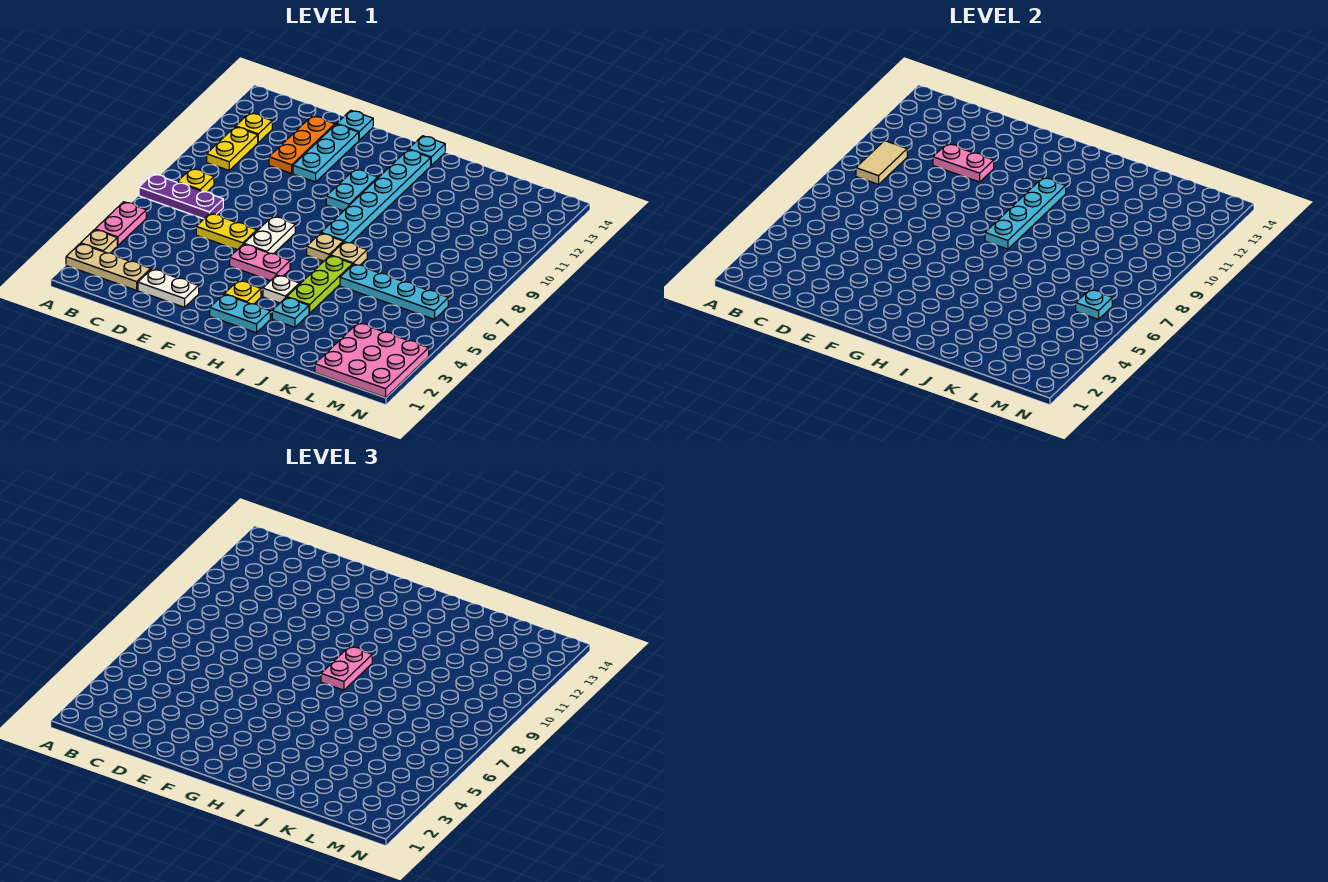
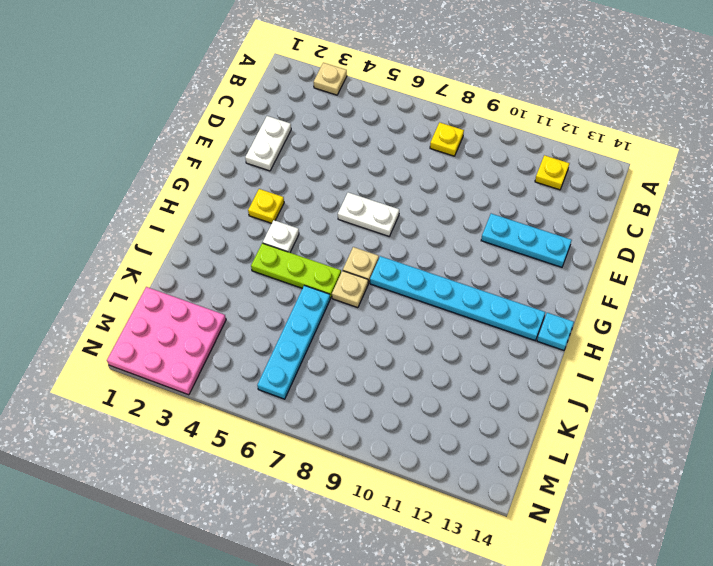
none -> tan plate A2:C2 level 1
none -> pink plate A4:A5 level 1
none -> purple plate A7:C7 level 1
none -> yellow plate B10:B11 level 1

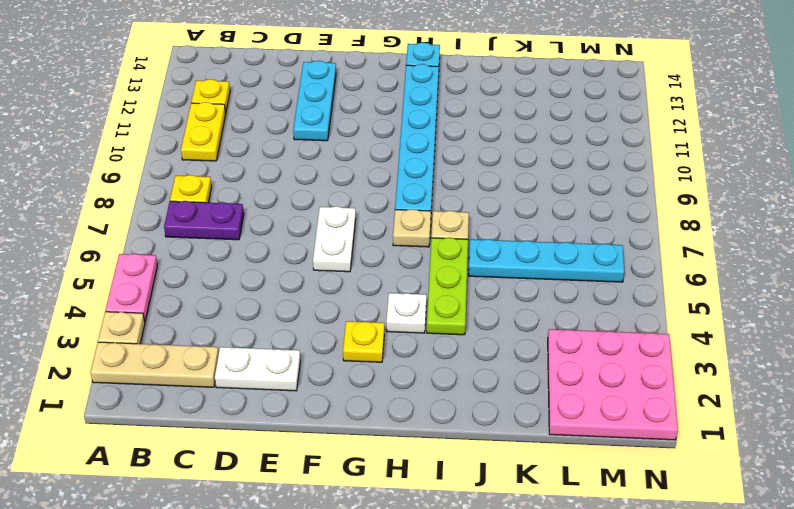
purple plate B7:C7 level 1 -> purple plate A7:C7 level 1
none -> yellow plate D6:E6 level 1
none -> orange plate D11:D13 level 1
none -> cyan plate E14 level 1
none -> pink plate F5:G5 level 1

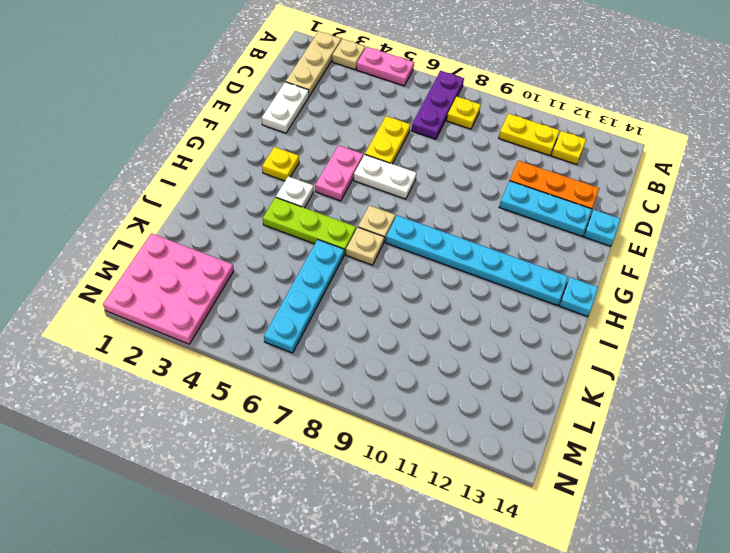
none -> cyan plate G2:H2 level 1
none -> cyan plate G10:G11 level 1
none -> cyan plate I3 level 1
none -> tan tile B9:B10 level 2

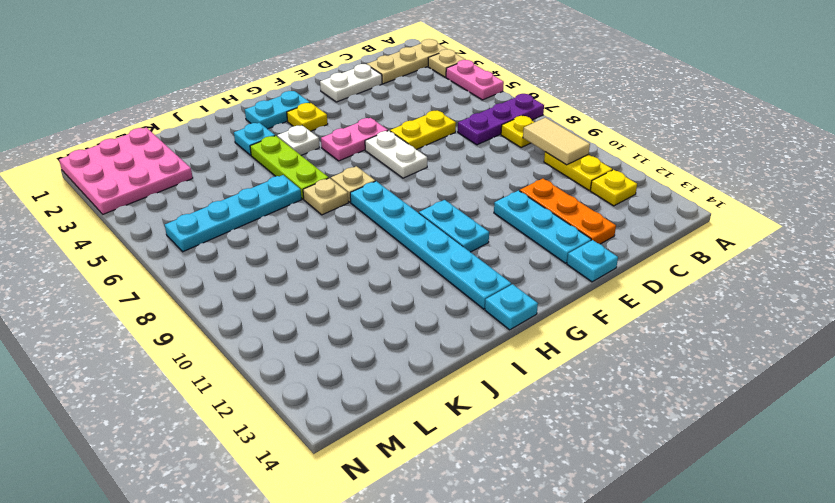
none -> pink plate D11:E11 level 2
none -> cyan plate H8:H11 level 2
none -> cyan plate M6 level 2
none -> pink plate H8:H9 level 3

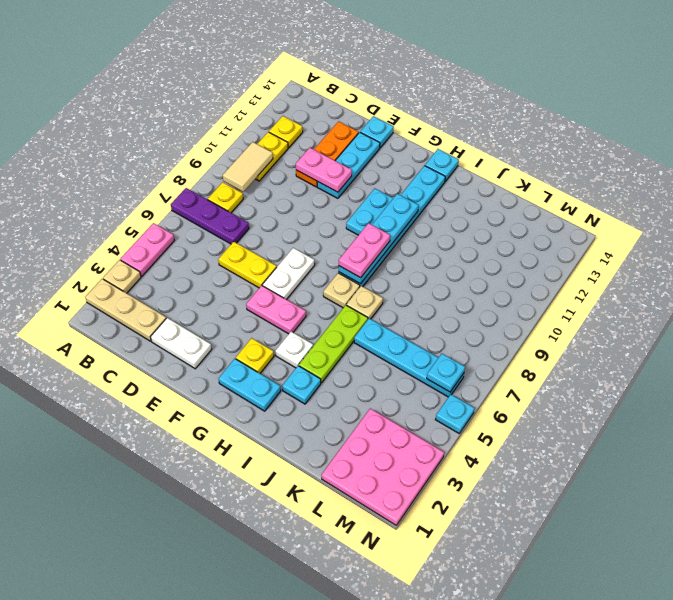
cyan plate N5 level 1 -> none

